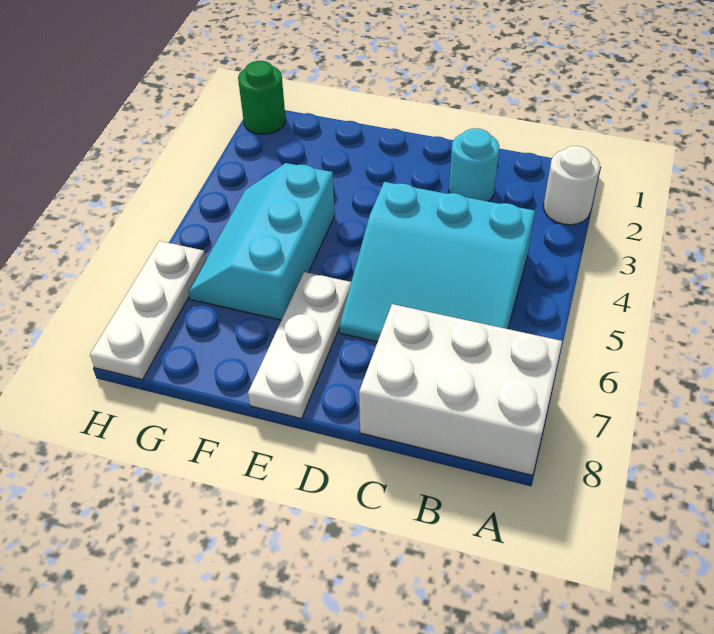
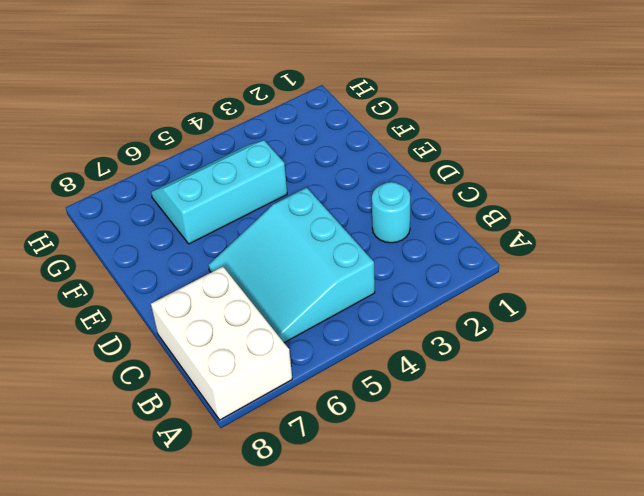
none -> white round brick A2 level 1
none -> white plate E6:E8 level 1

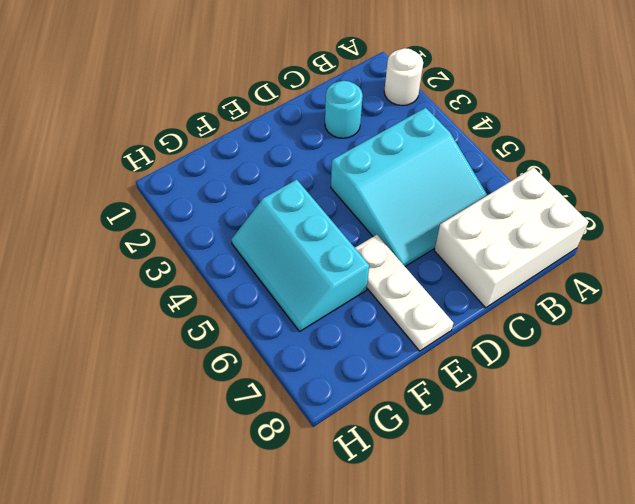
none -> green round brick H1 level 1
none -> white plate H6:H8 level 1

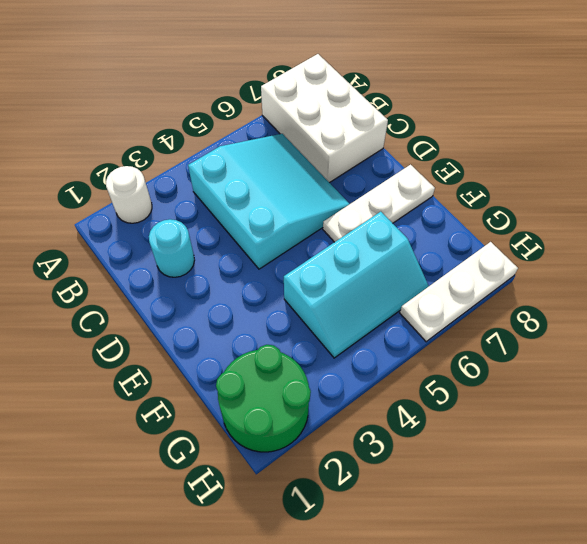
green round brick G1:H2 level 1 -> green round brick H1 level 1

